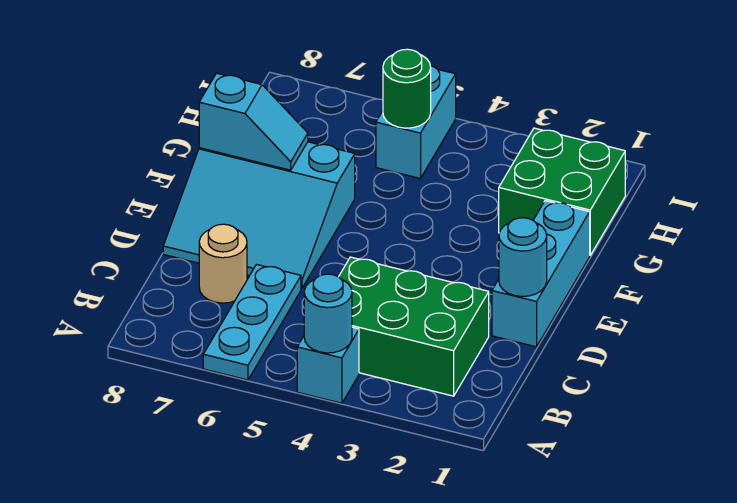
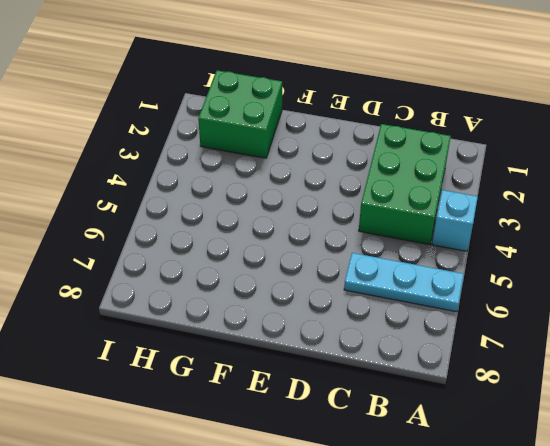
none -> tan round brick C7 level 1
none -> cyan brick D1:F1 level 1
none -> cyan slope D6:F8 level 1 top F

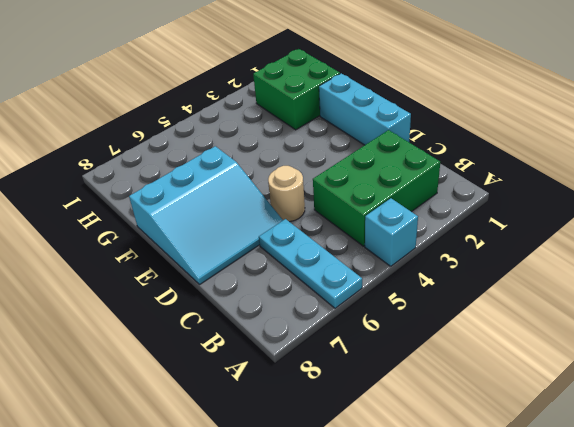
tan round brick D5 level 1 -> tan round brick C7 level 1
none -> cyan brick H5:I5 level 1
none -> cyan round brick A4 level 2
none -> cyan round brick D1 level 2

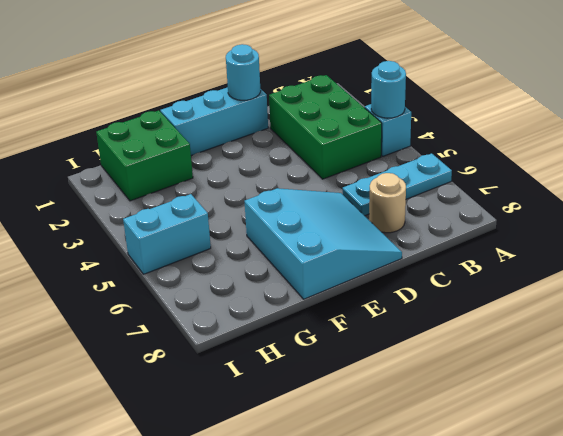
none -> cyan slope F7:F8 level 2 top 8
none -> green round brick H5 level 2

